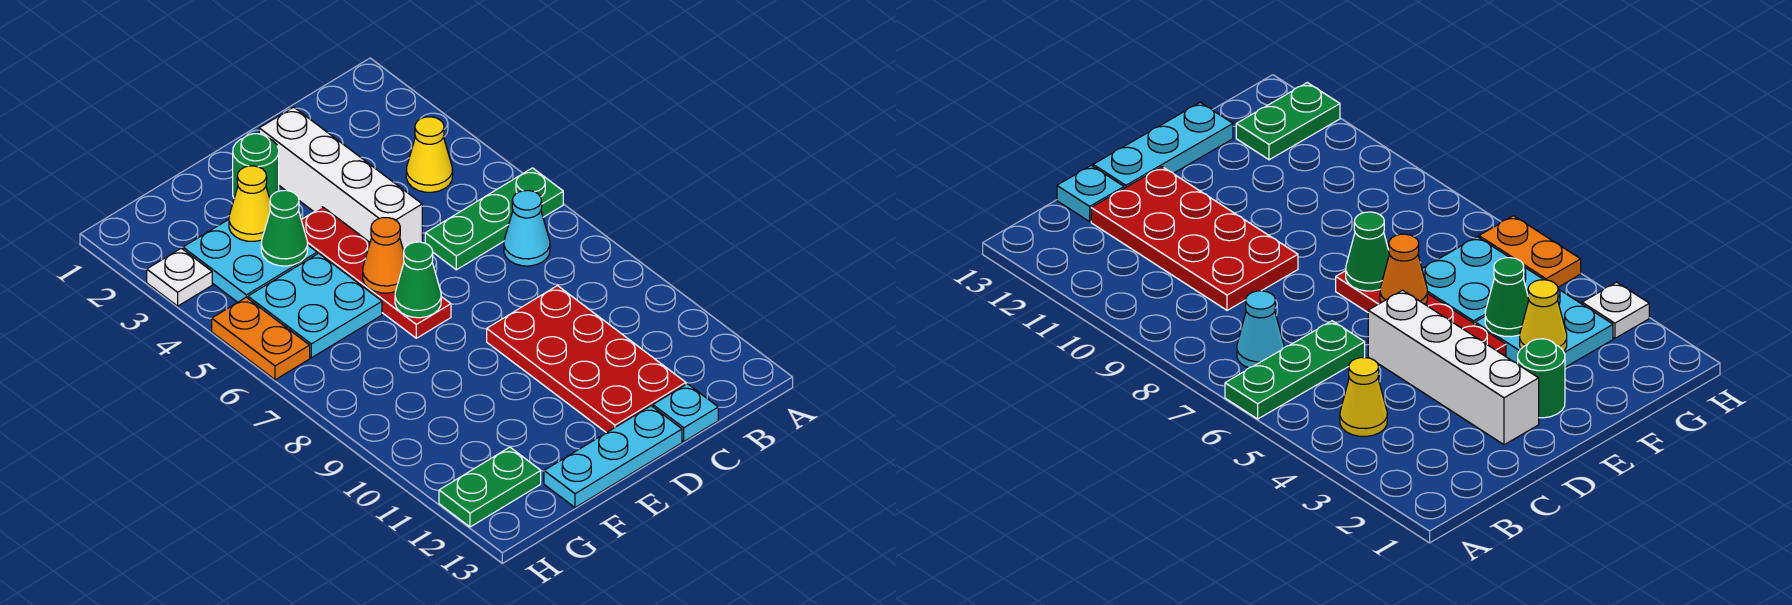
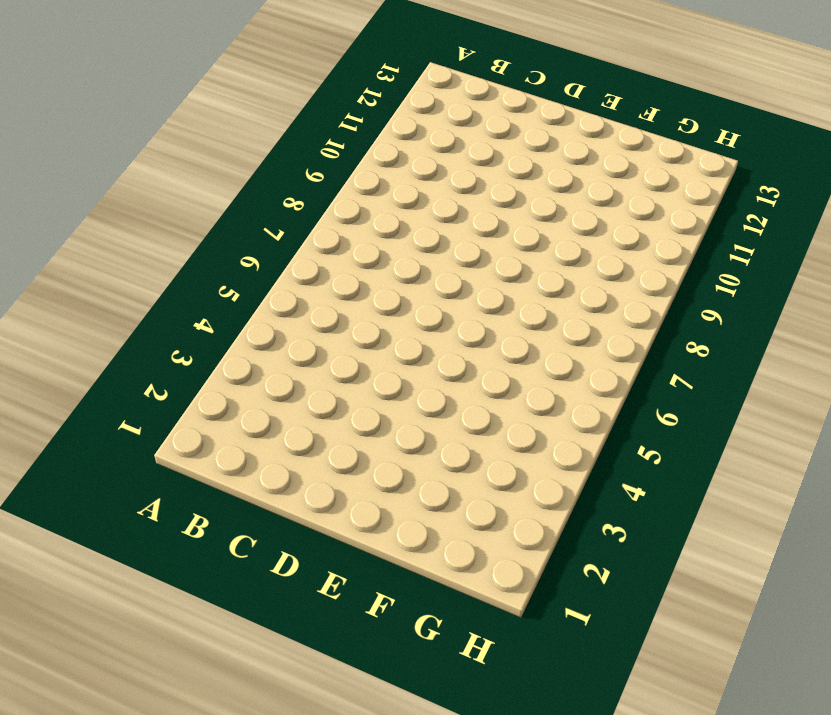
none -> green plate A6:C6 level 1
none -> yellow cone B4 level 1
none -> cyan cone B7 level 1

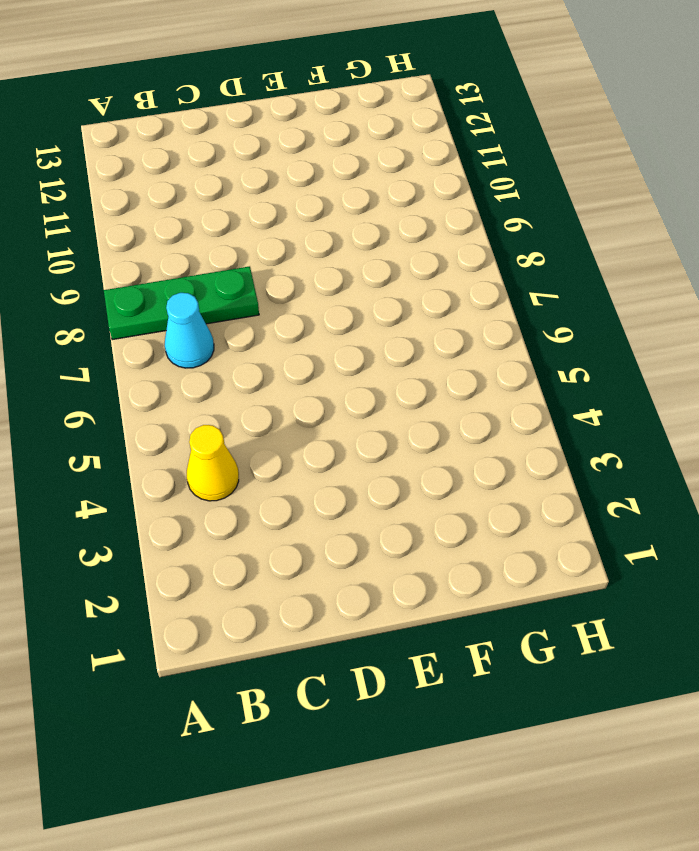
green plate A8:C8 level 1 -> green plate A6:C6 level 1
none -> red plate C9:D12 level 1
none -> cyan plate C13 level 1
none -> white brick D2:D5 level 1

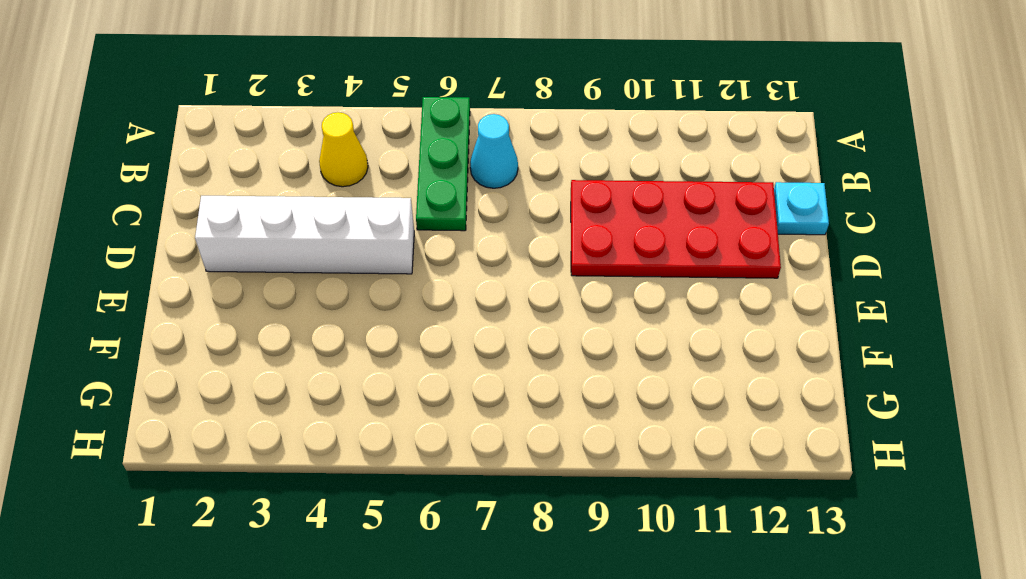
none -> cyan plate D13:F13 level 1
none -> green round brick E2 level 1
none -> red plate E4:E7 level 1

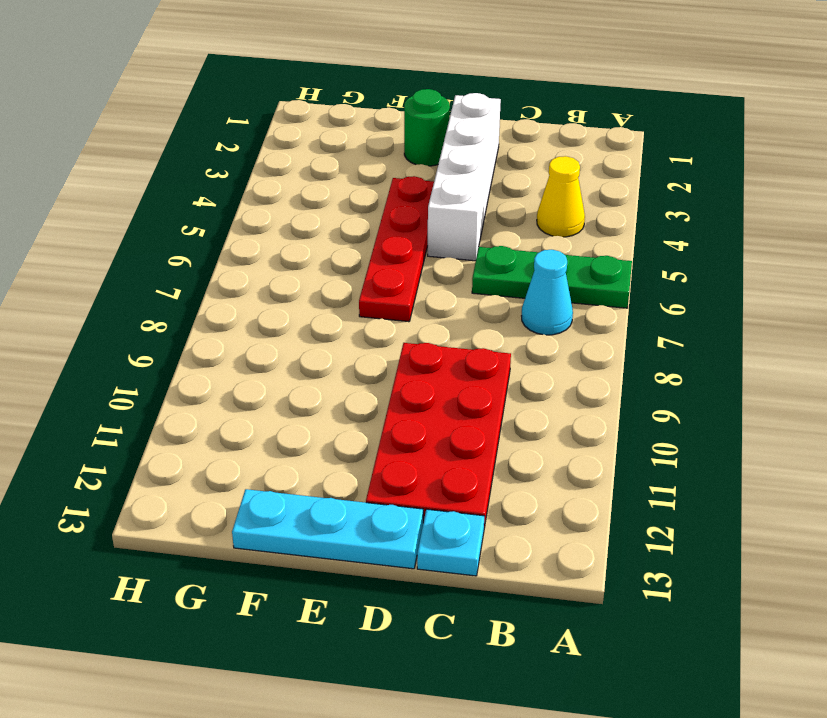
none -> cyan plate F3:G4 level 1
none -> cyan plate F5:G6 level 1
none -> green plate G12:H12 level 1

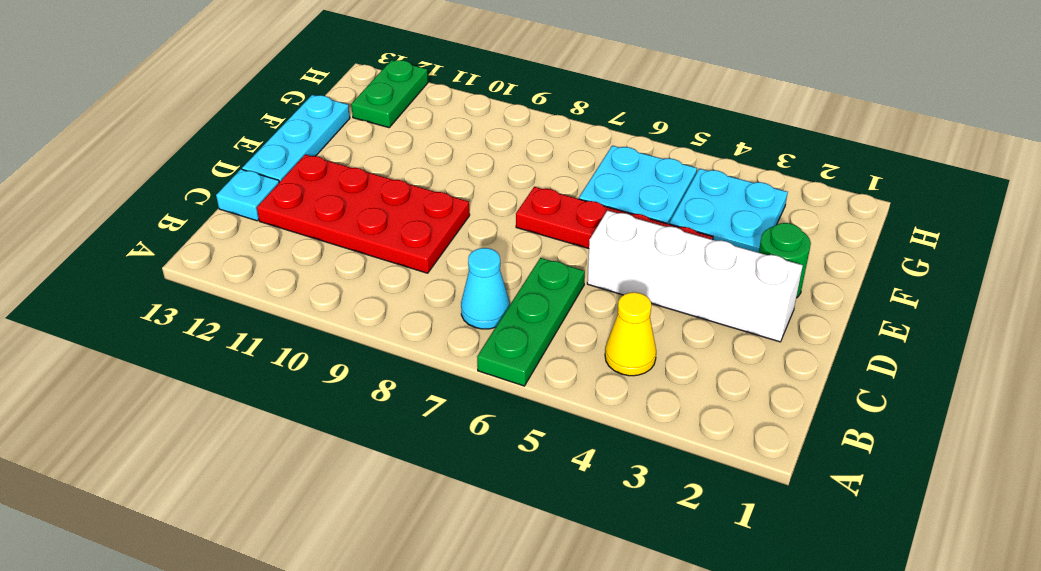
none -> white plate H3 level 1
none -> orange plate H5:H6 level 1
none -> orange cone E6 level 2

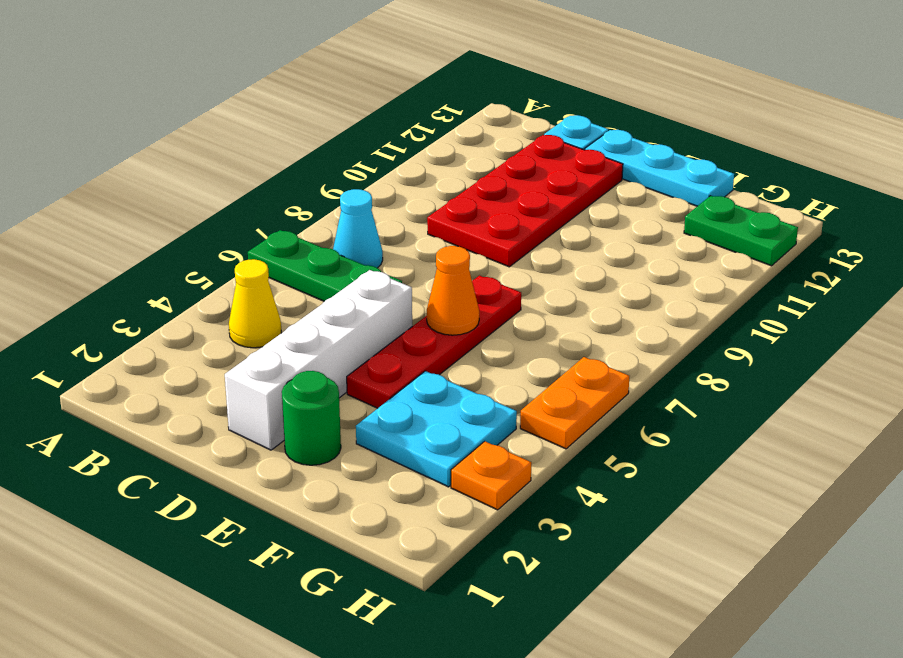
orange plate H3 level 1 -> white plate H3 level 1
none -> cyan plate F5:G6 level 1
none -> green cone E7 level 2
none -> yellow cone F3 level 2

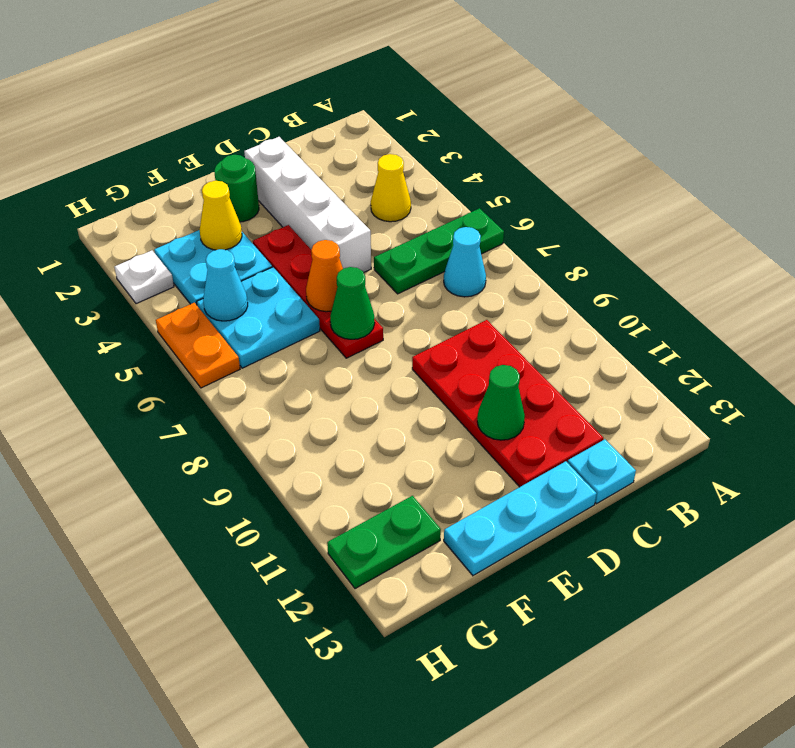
green cone D11 level 2 -> green cone F4 level 2
cyan cone G5 level 2 -> none

